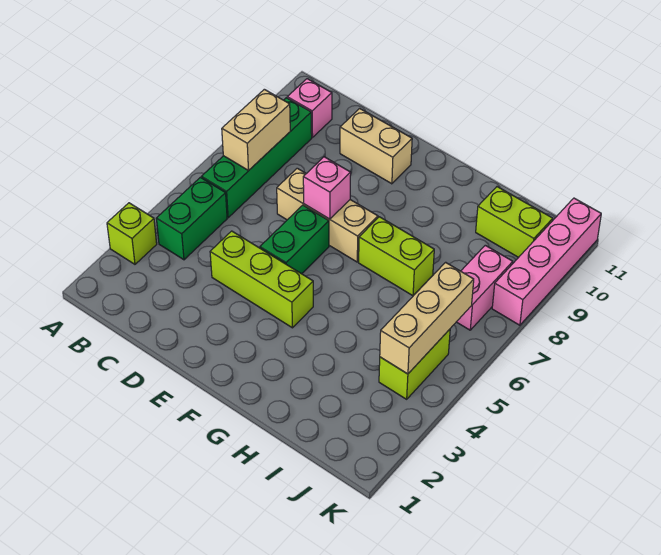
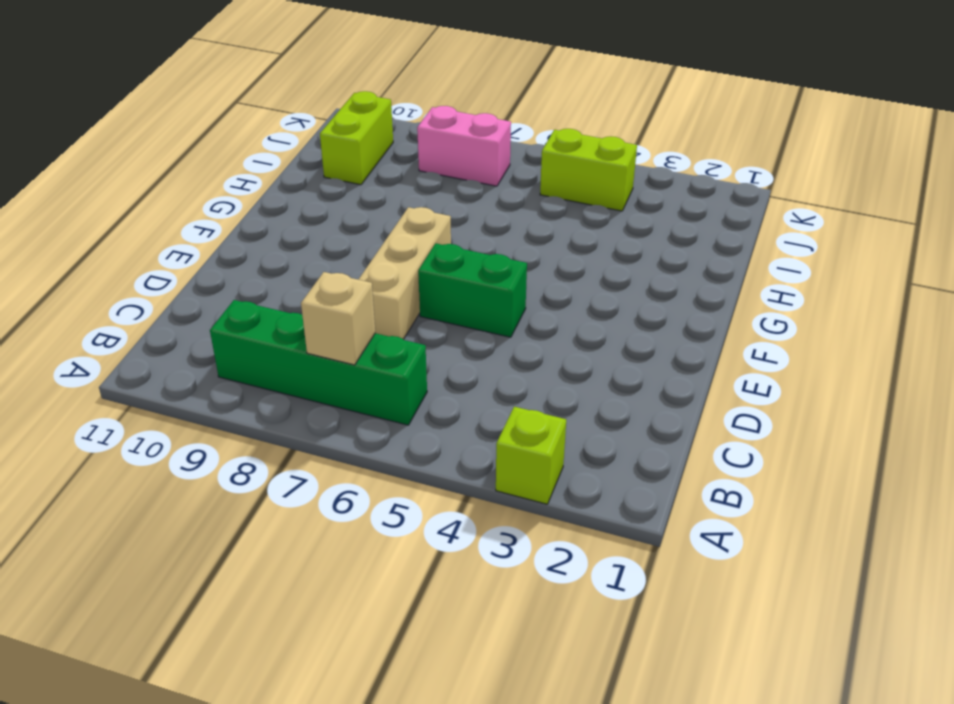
tan brick B7 level 2 -> tan brick B7:B8 level 2
none -> green brick B4:B5 level 1
none -> pink brick B10 level 1
none -> lime brick D4:F4 level 1

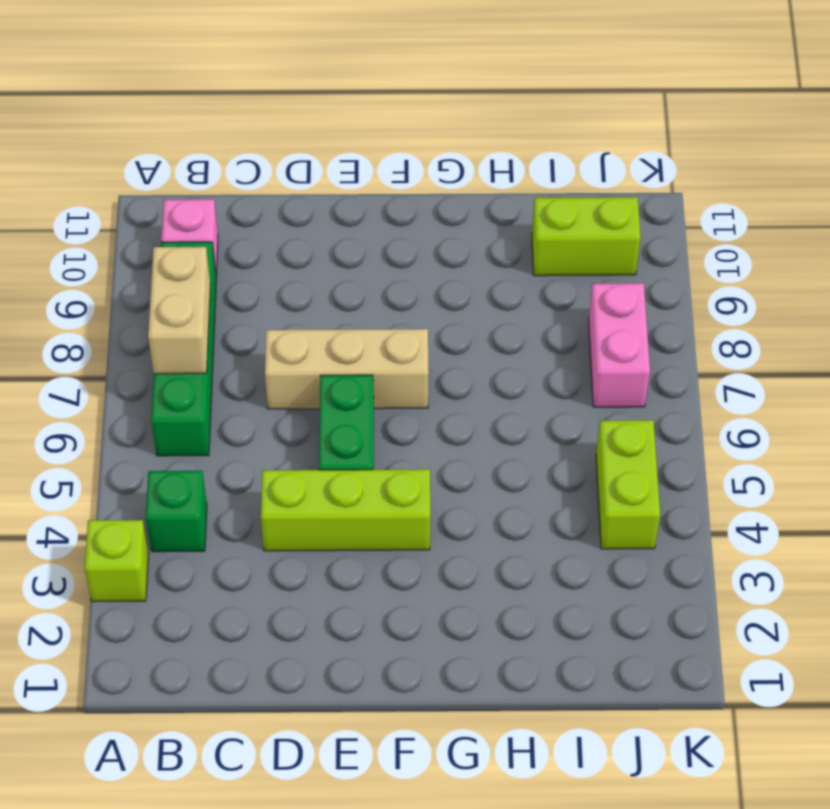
green brick B4 level 1 -> green brick B4:B5 level 1
none -> tan brick D10:E10 level 1
none -> lime brick G7:H7 level 1
none -> pink brick K8:K11 level 1

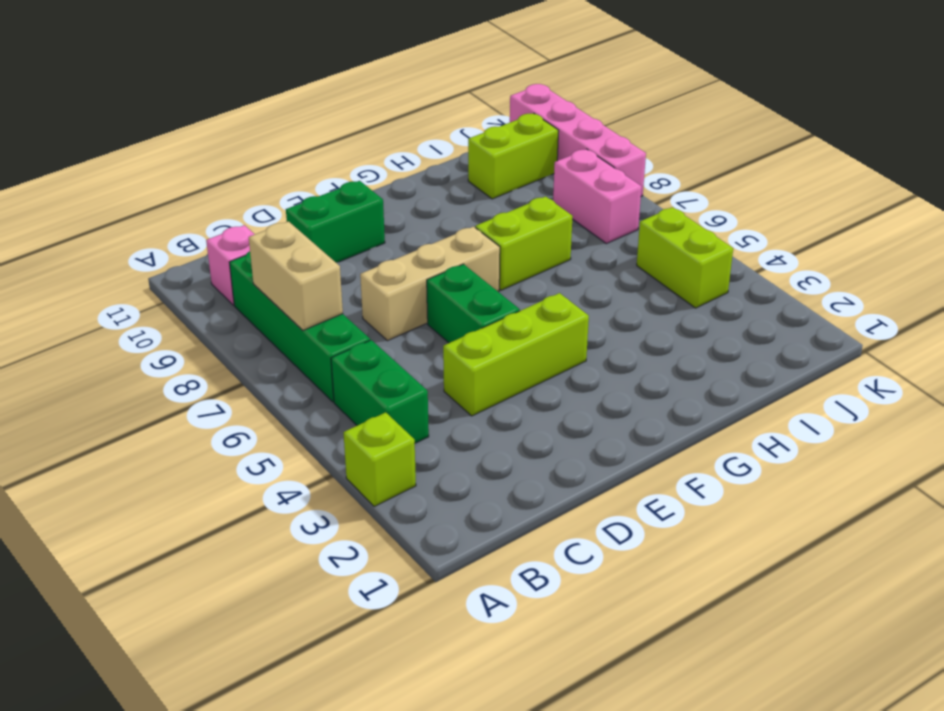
green brick D10:E10 level 1 -> tan brick D10:E10 level 1
none -> pink brick E7 level 2
none -> tan brick J4:J6 level 2

